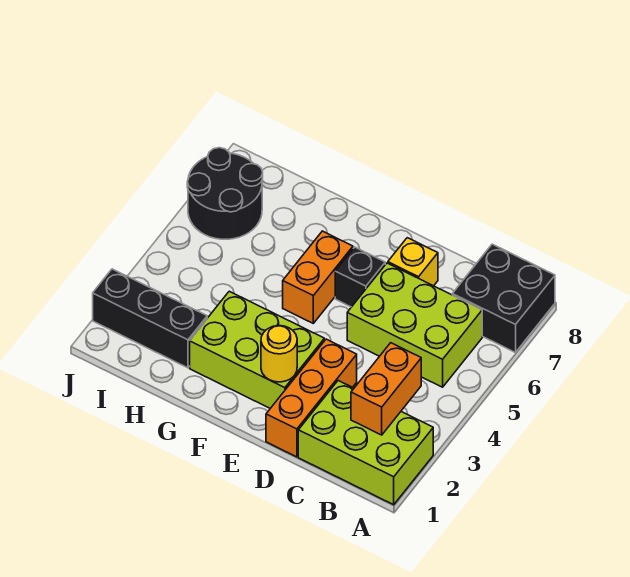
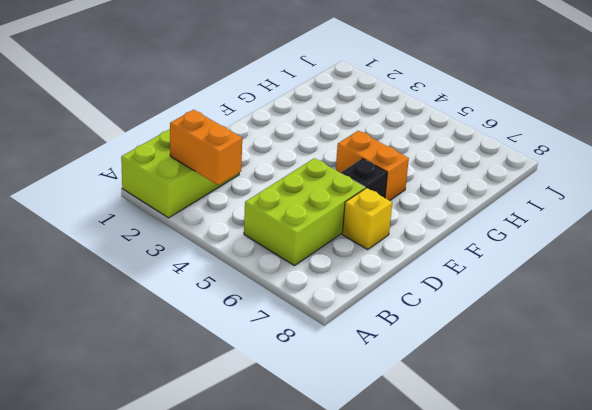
none -> black brick A7:B8 level 1
none -> orange brick D1:D3 level 1
none -> lime brick E2:G3 level 1

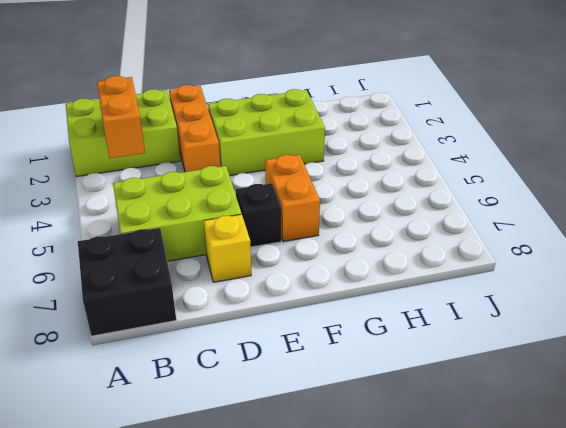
none -> black brick H2:J2 level 1
none -> black round brick I6:J7 level 1
none -> yellow round brick E2 level 2

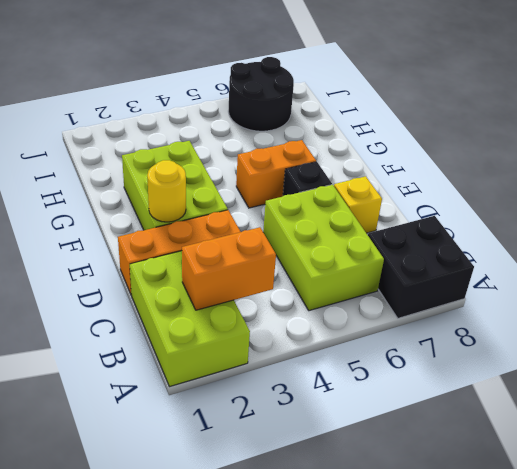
none -> black brick H2:J2 level 1

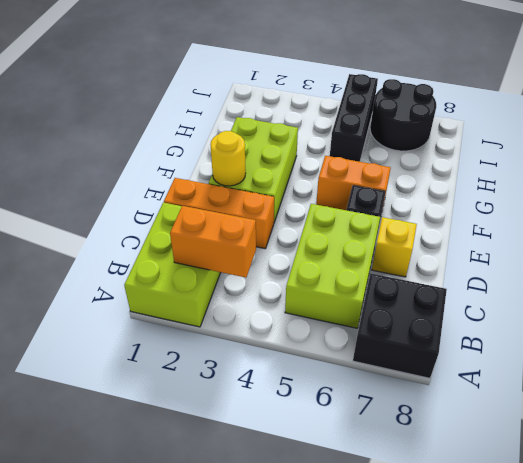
black brick H5:J5 level 1 -> black brick H2:J2 level 1

